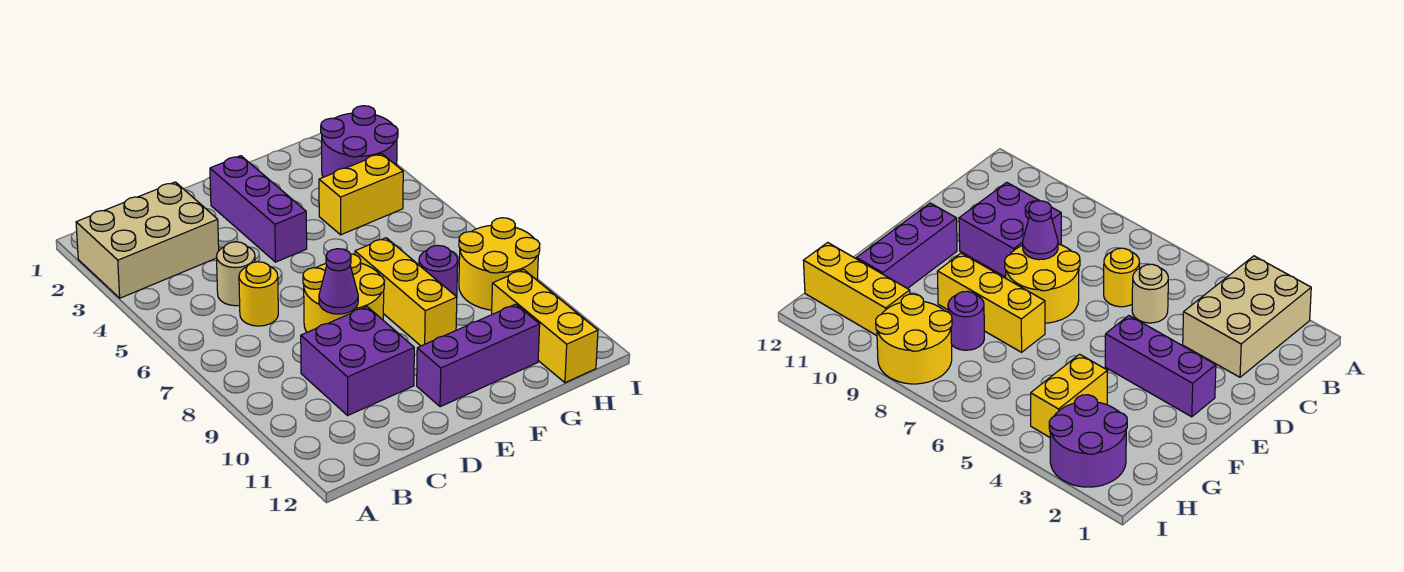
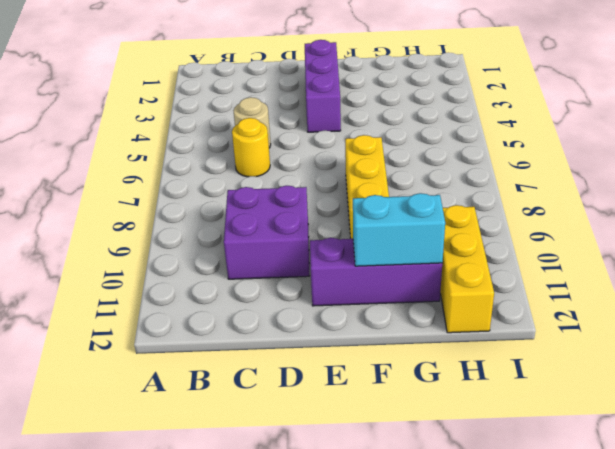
cyan brick F11:G11 level 2 -> none
none -> tan brick A2:C3 level 1
none -> yellow round brick D7:E8 level 1
none -> yellow brick G4:H4 level 1

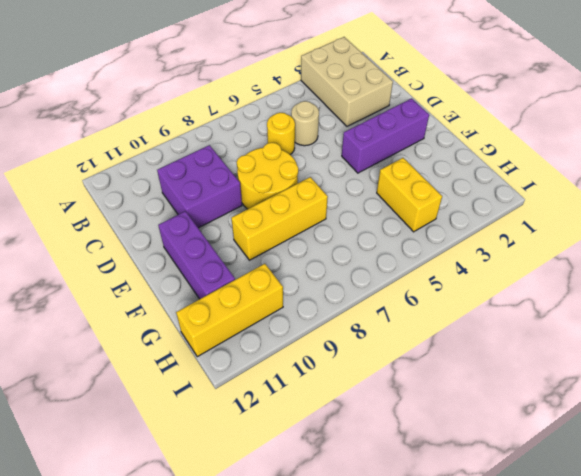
none -> purple round brick G8 level 1
none -> purple round brick H2:I3 level 1
none -> yellow round brick H8:I9 level 1

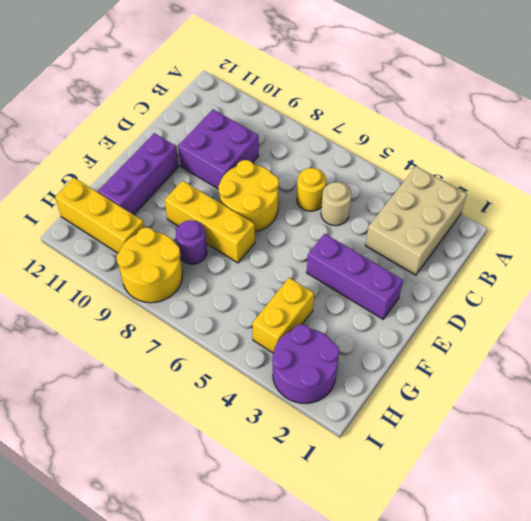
none -> purple cone D8 level 2

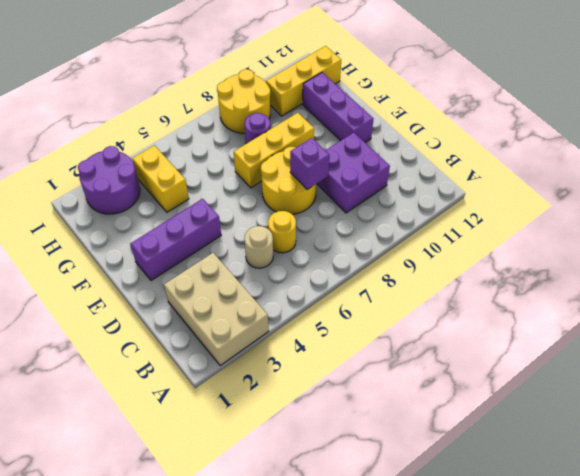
purple brick D8 level 2 -> purple cone D8 level 2

